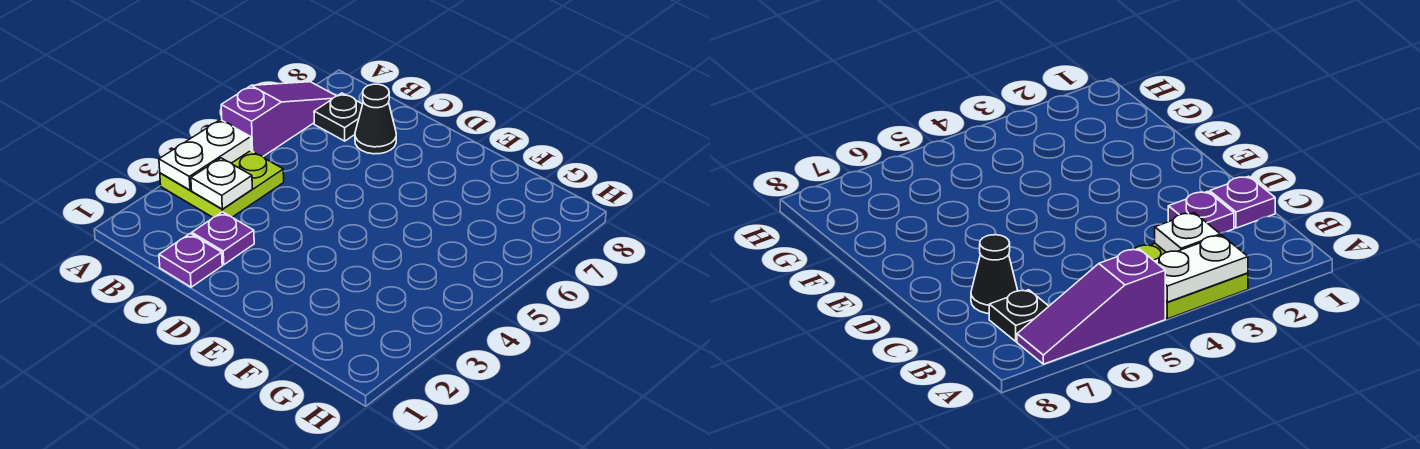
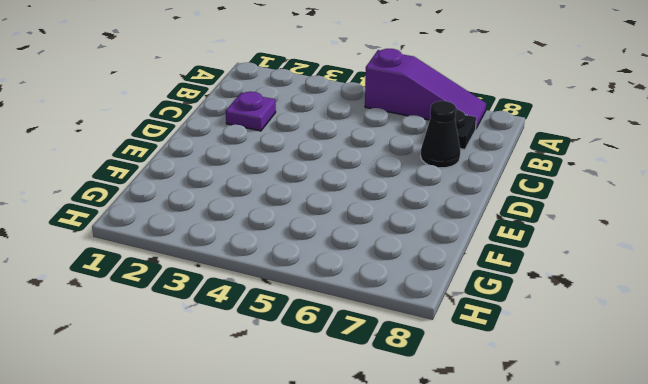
none -> lime plate A3:B4 level 1
none -> purple plate C1 level 1

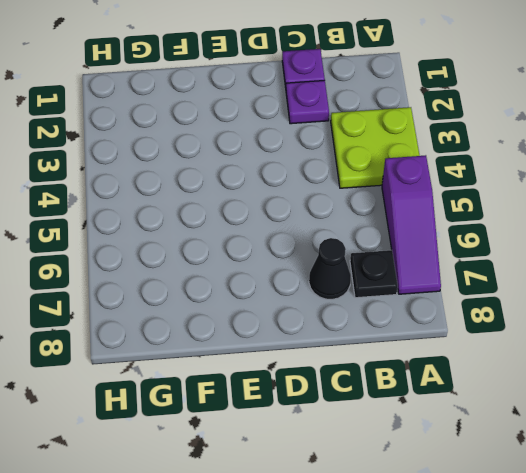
none -> white plate A3:A4 level 2
none -> white plate B3 level 2

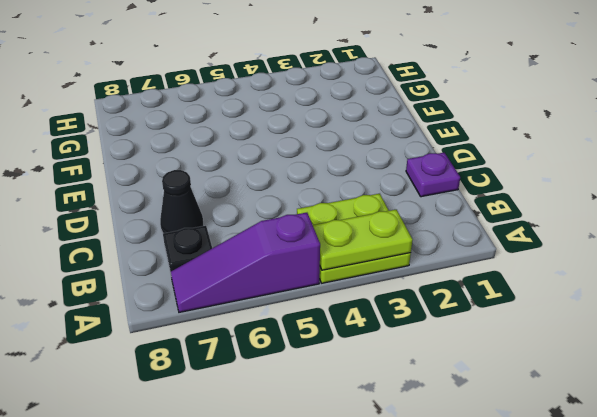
lime plate A3:A4 level 2 -> white plate A3:A4 level 2
none -> purple plate C2 level 1
none -> white plate B3 level 2

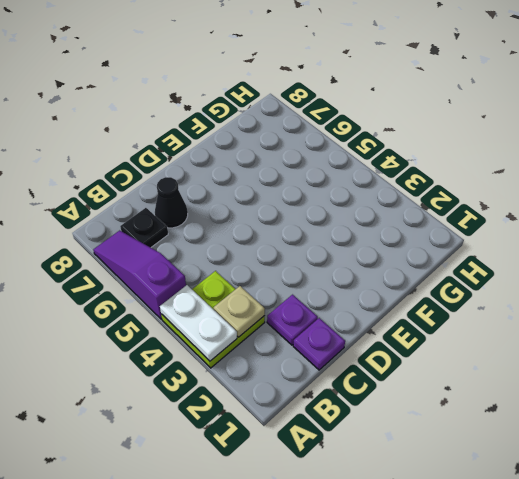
tan plate B3 level 2 -> white plate B3 level 2

